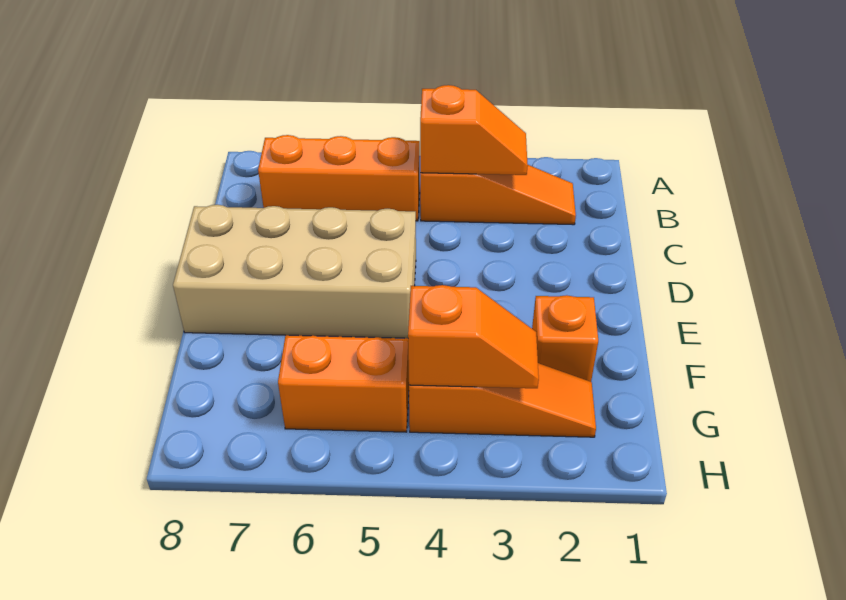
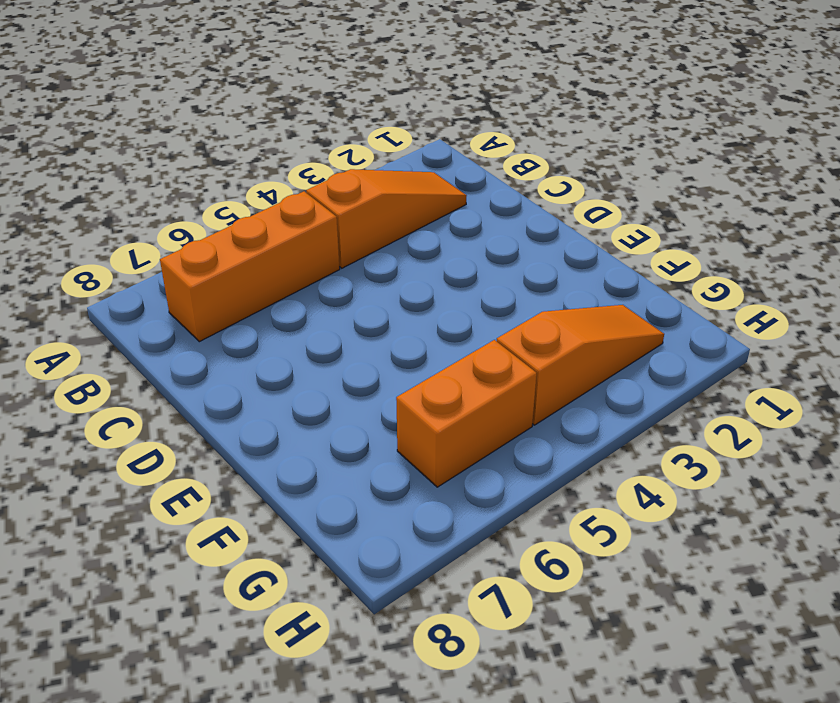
none -> tan brick D5:E8 level 1
none -> orange brick F2 level 1

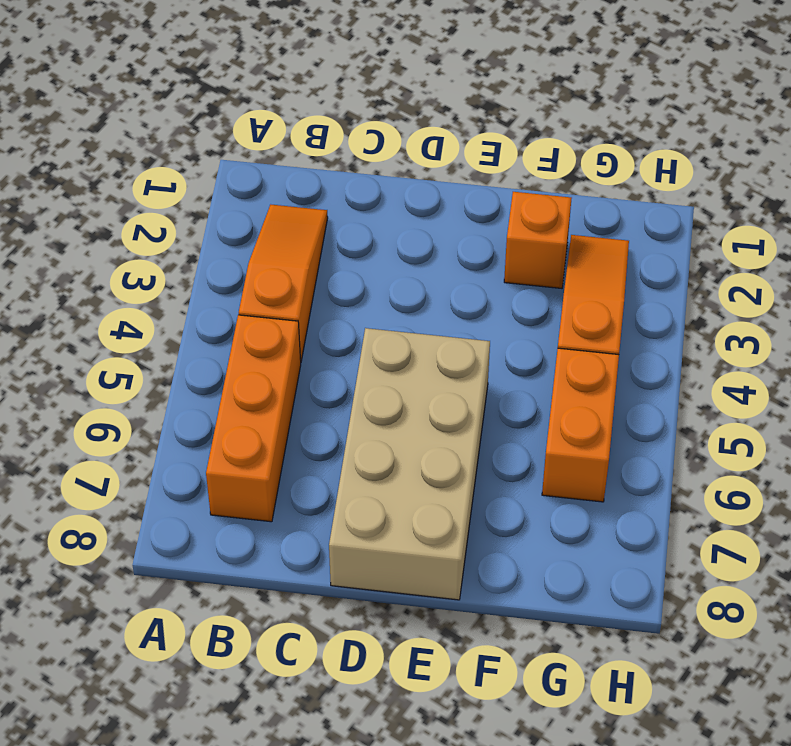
none -> orange slope B3:B4 level 2 top 4
none -> orange slope G3:G4 level 2 top 4

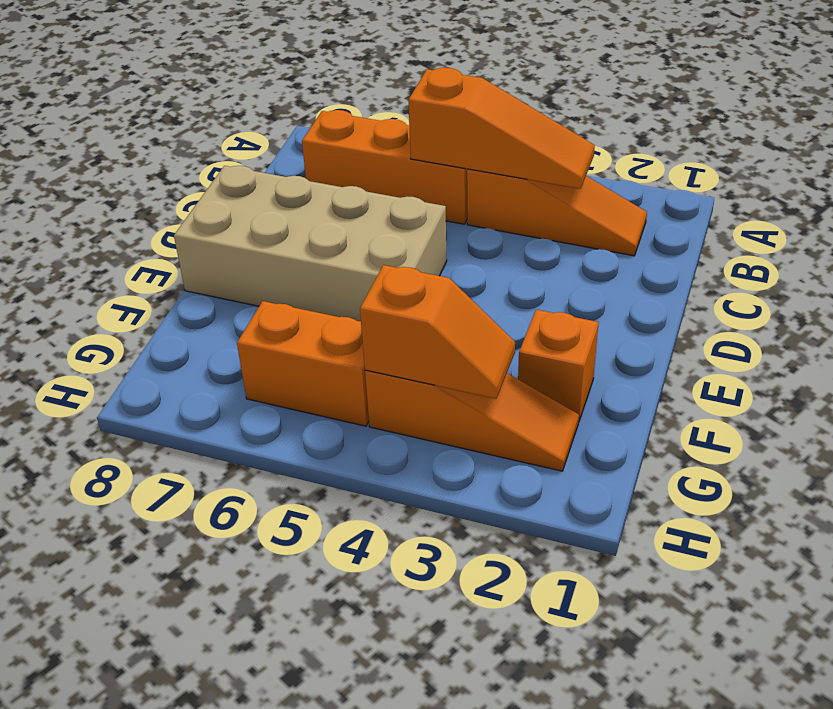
orange slope B3:B5 level 2 top 5 -> orange slope B3:B4 level 2 top 4

